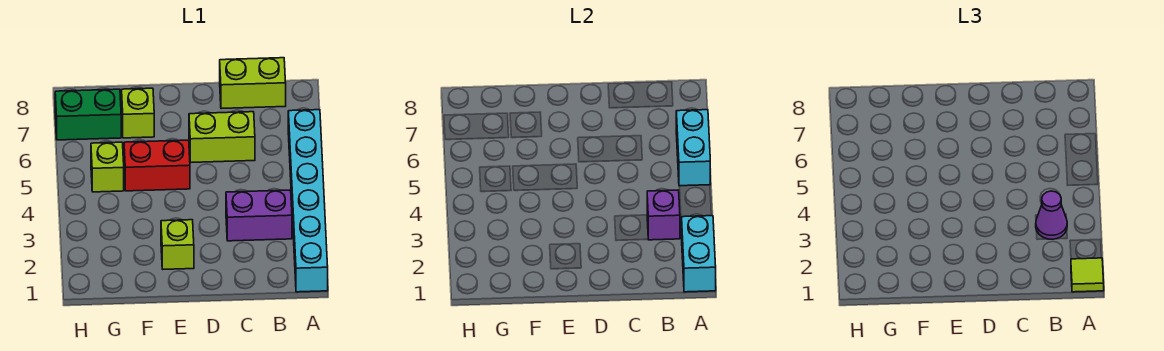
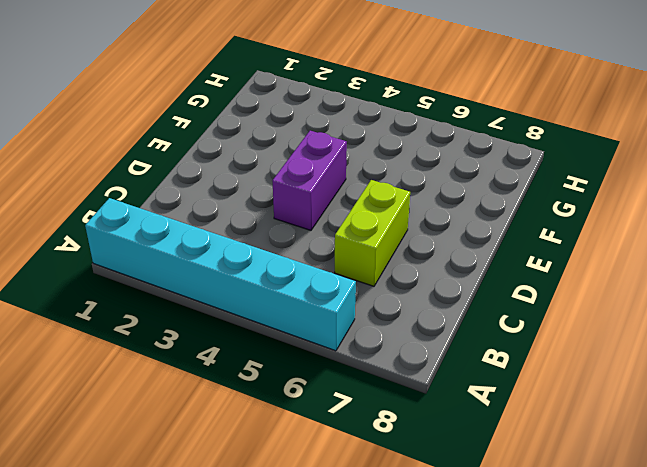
purple brick D4:E4 level 1 -> purple brick B3:C3 level 1
none -> lime brick B8:C8 level 1
none -> lime brick E2 level 1
none -> red brick E5:F5 level 1

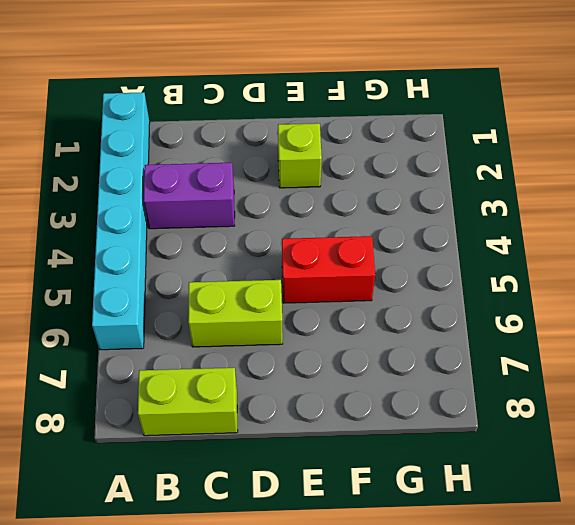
none -> lime brick F7 level 1
none -> lime brick G5 level 1
none -> green brick G7:H7 level 1

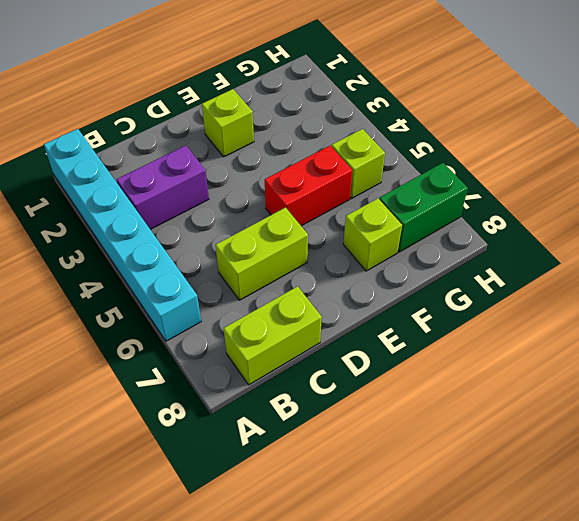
none -> cyan brick A1:A2 level 2
none -> cyan brick A5:A6 level 2
none -> purple brick B3 level 2

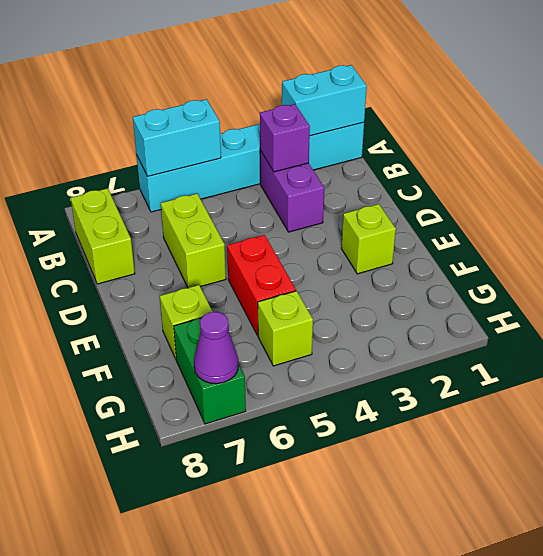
purple cone H7 level 2 -> purple cone B3 level 3
none -> lime tile A1 level 3

